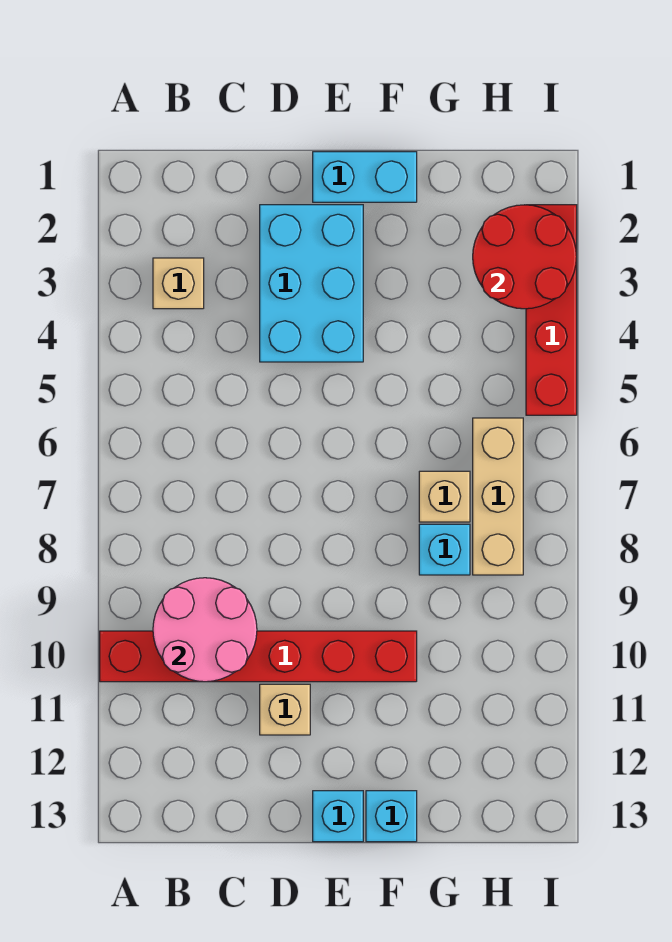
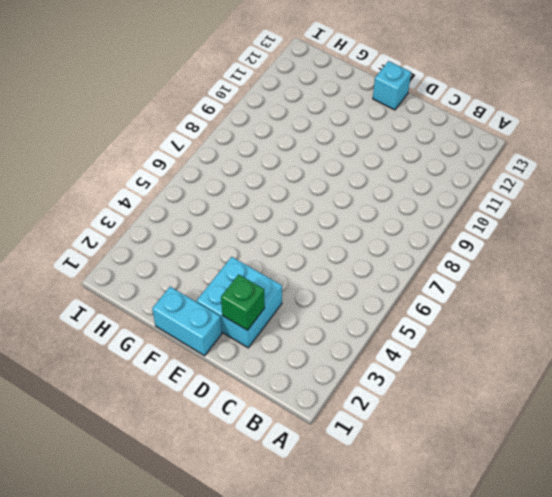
cyan brick D2:E3 level 1 -> cyan brick D2:E4 level 1
green brick D2 level 2 -> none
none -> red brick A10:F10 level 1
none -> tan brick B3 level 1
none -> tan brick D11 level 1

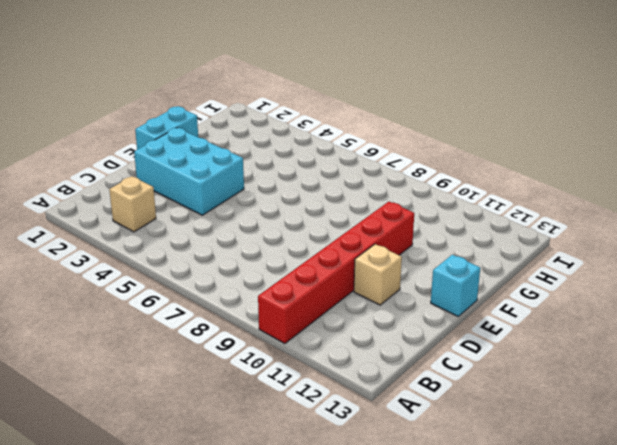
none -> cyan brick F13 level 1
none -> tan brick G7 level 1
none -> cyan brick G8 level 1

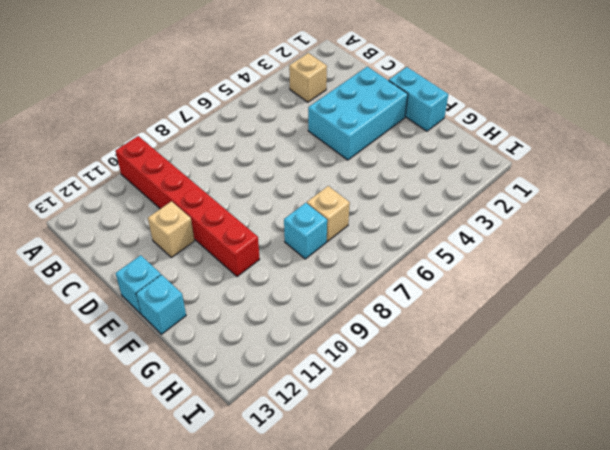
none -> tan brick H6:H8 level 1
none -> red brick I2:I5 level 1
none -> pink round brick B9:C10 level 2

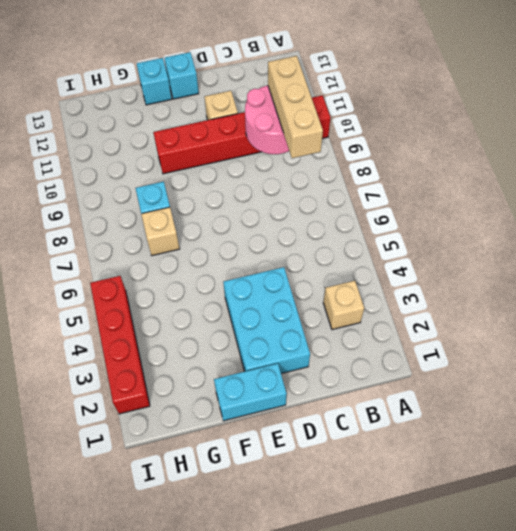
tan brick B8:B10 level 3 -> tan brick H6:H8 level 1
none -> red round brick H2:I3 level 2

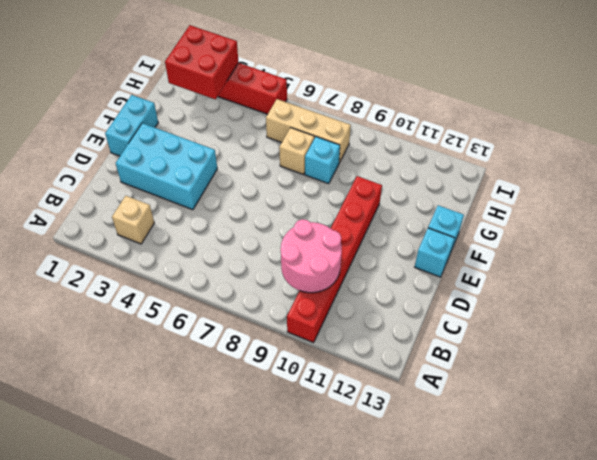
red brick H2:I3 level 2 -> red round brick H2:I3 level 2
none -> tan brick D11 level 1

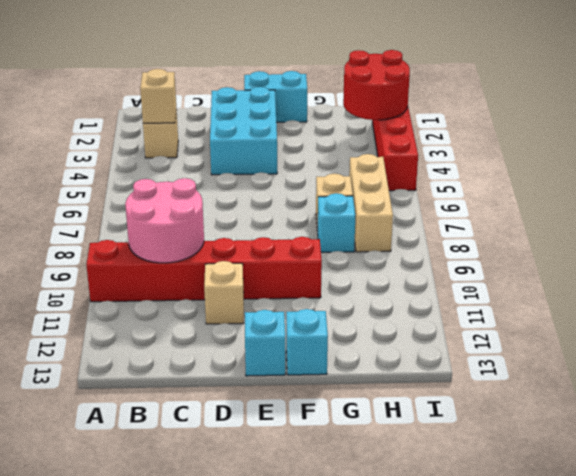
tan brick B3 level 2 -> none

